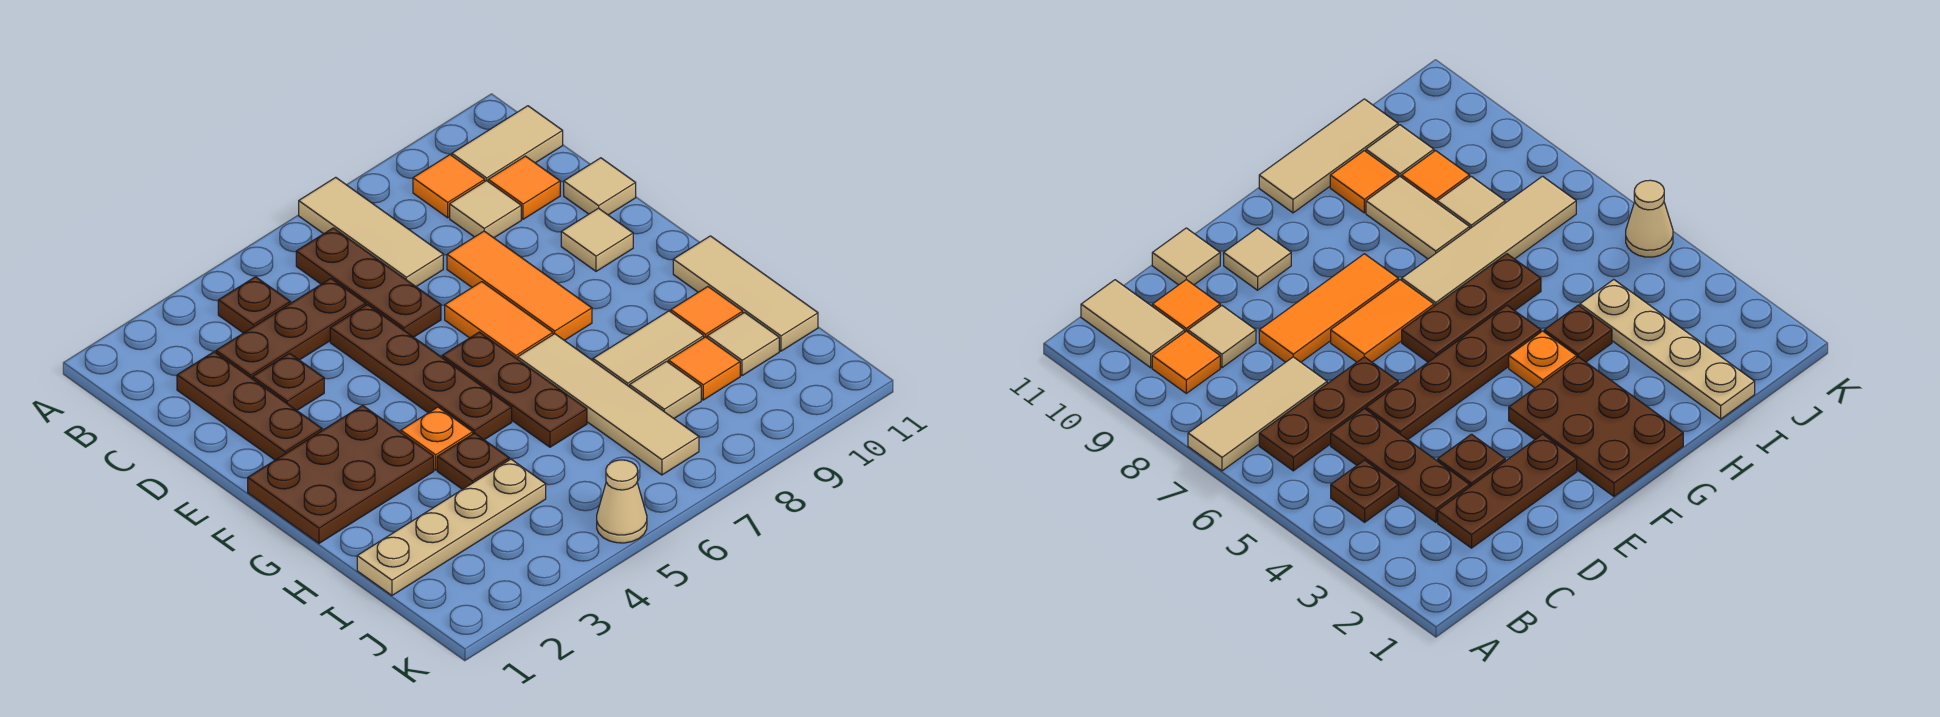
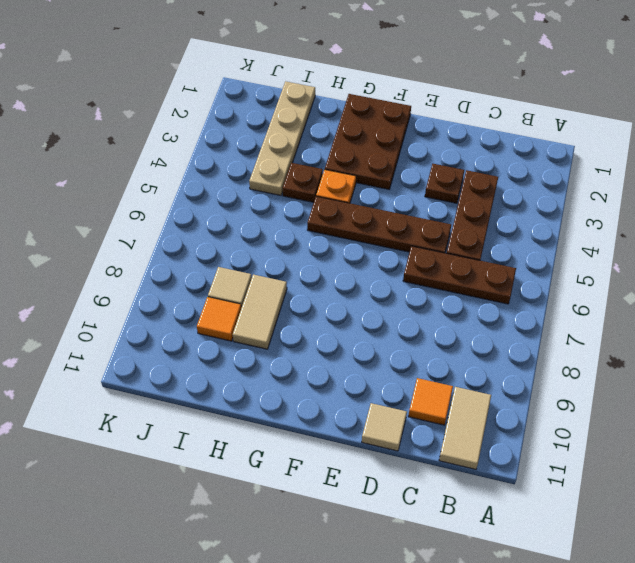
none -> tan tile A7:C7 level 1
none -> brown plate B4 level 1
none -> orange tile B9 level 1

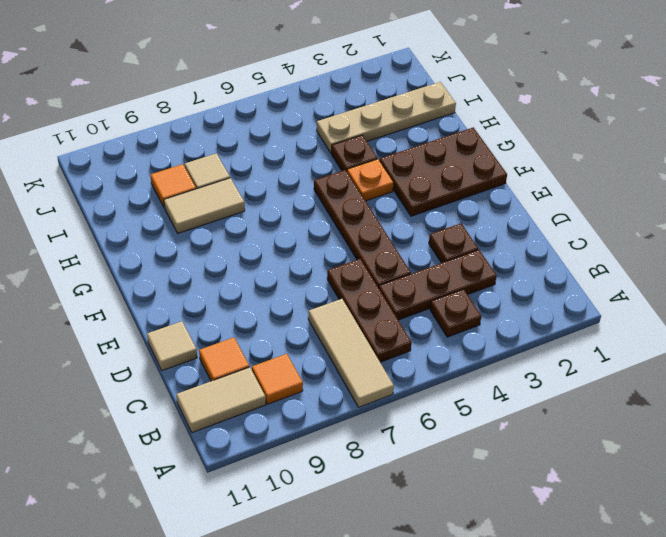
none -> brown plate C2:E2 level 1
none -> tan tile C9 level 1
none -> orange tile D8:F8 level 1

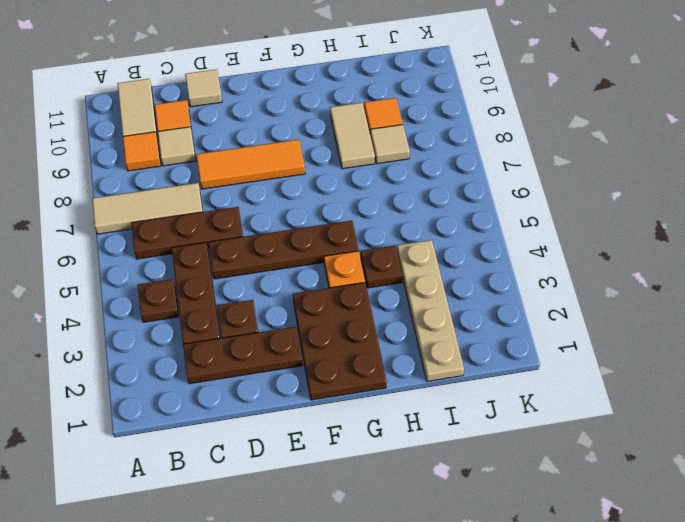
none -> orange tile E7:F7 level 1
none -> tan tile E10 level 1
none -> brown plate F6:H6 level 1

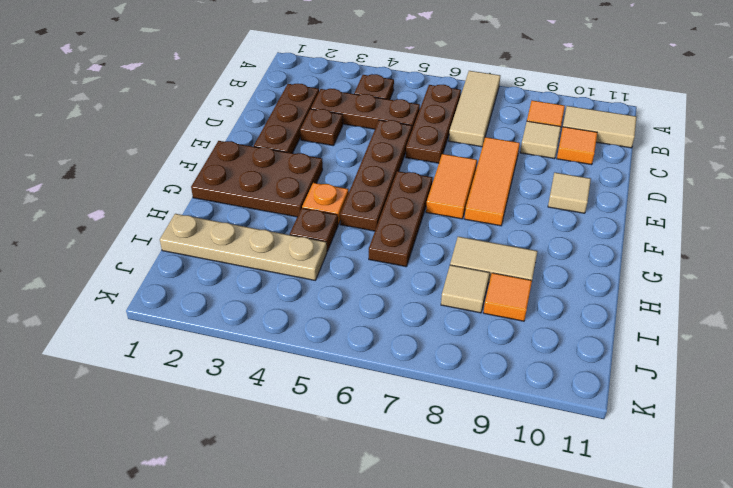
none -> tan tile D11 level 1
none -> tan tile G7:J7 level 1
none -> tan tile G11:I11 level 1

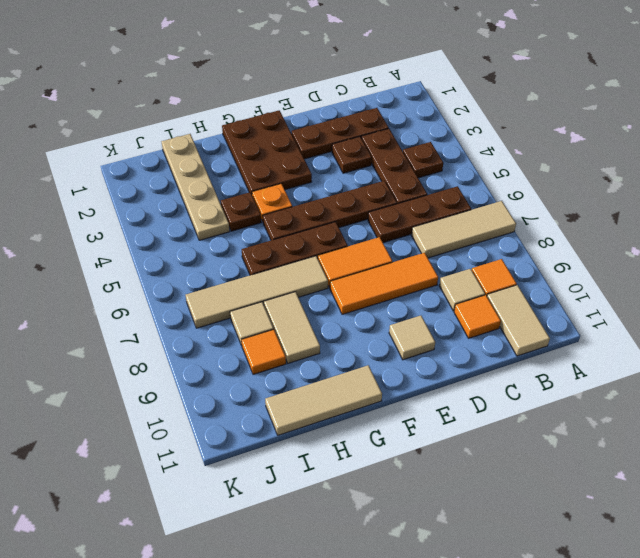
none -> tan tile D11 level 1
none -> orange tile H10 level 1
none -> tan tile I10 level 1

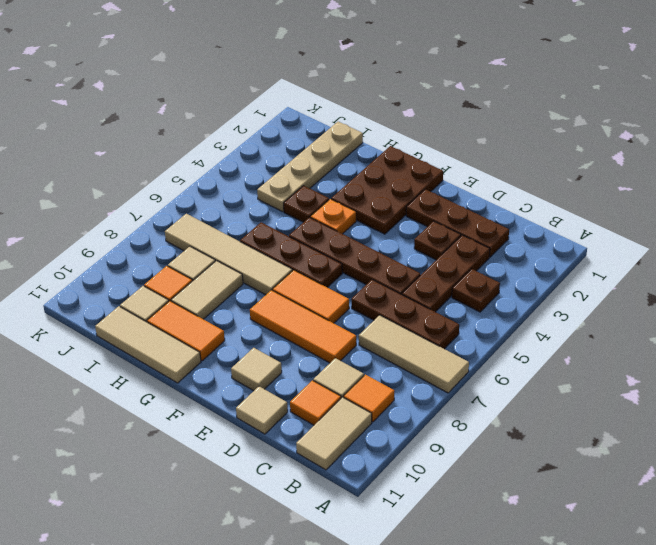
orange tile G10:H10 level 1 -> orange tile H10 level 1
none -> tan cone K5 level 1

